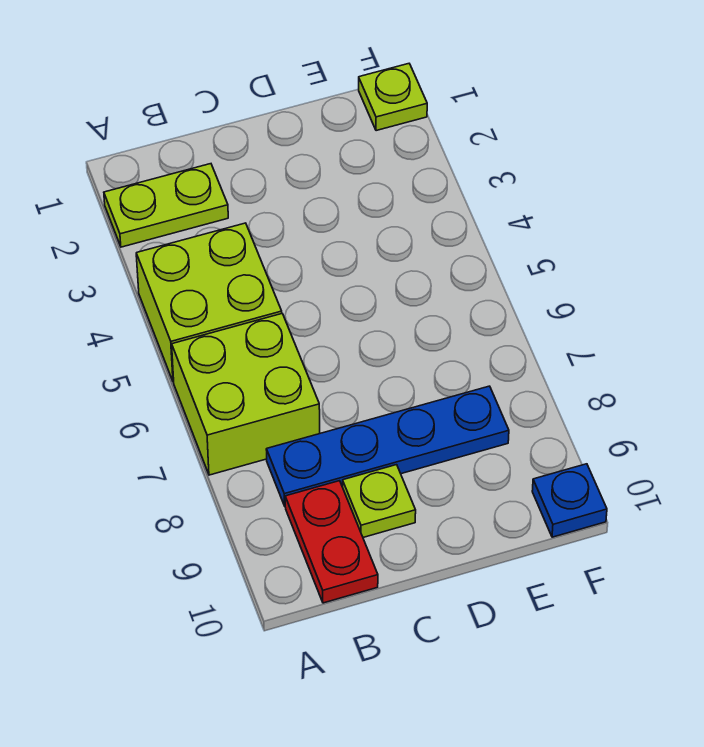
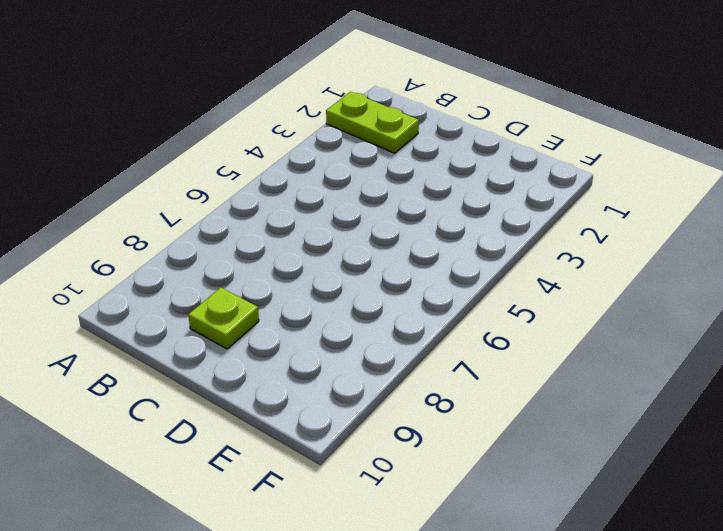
none -> lime brick A4:B5 level 1
none -> lime brick A6:B7 level 1

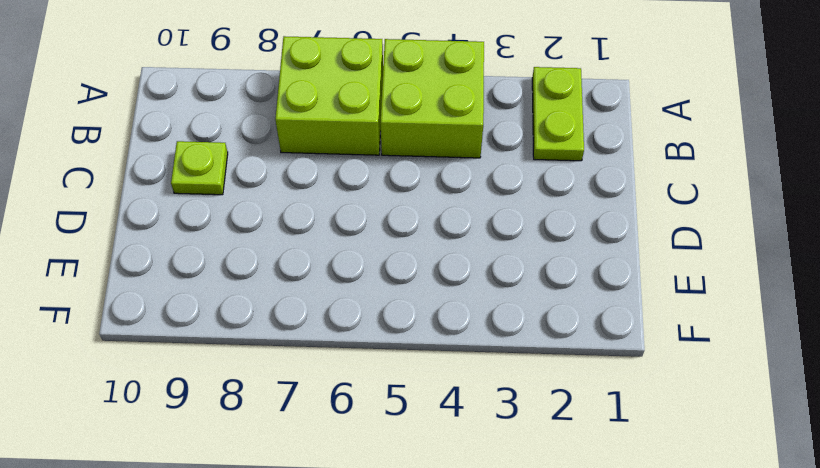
none -> blue plate B8:E8 level 1
none -> red plate B9:B10 level 1

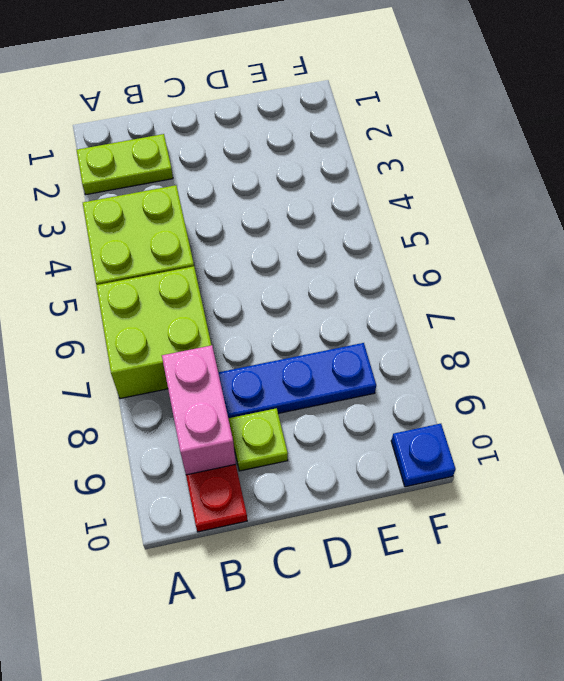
pink brick B8:B9 level 2 -> none
none -> lime plate F1 level 1

